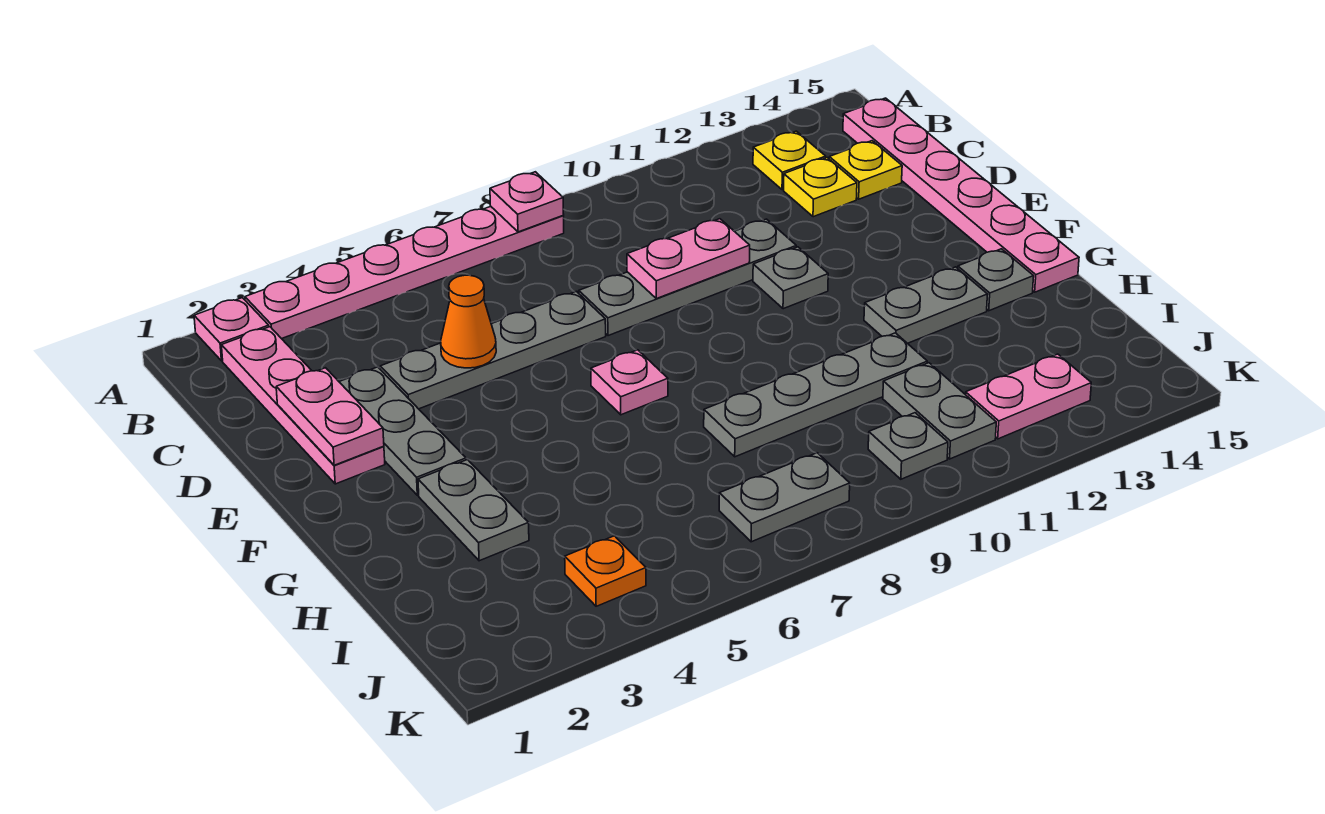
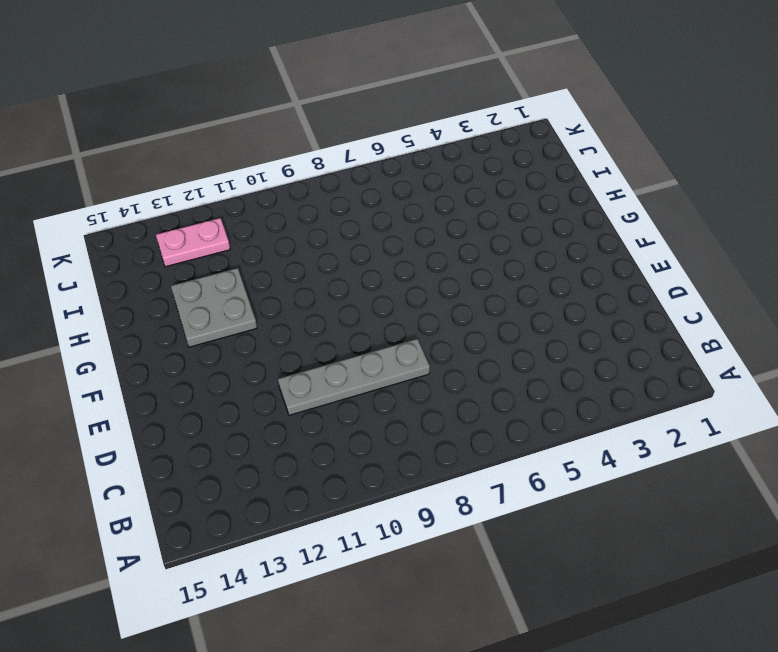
grey plate G12:H13 level 1 -> grey plate G12:G13 level 1
none -> pink plate A2 level 1
none -> pink plate A3:A8 level 1
none -> pink plate B2:E2 level 1

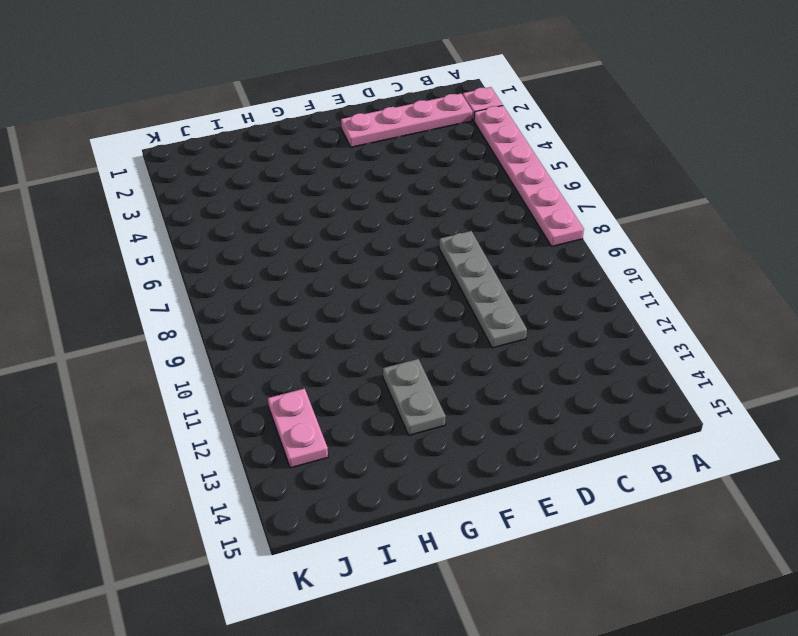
none -> yellow plate B13 level 1
none -> pink plate B15:G15 level 1
none -> yellow plate C13 level 1

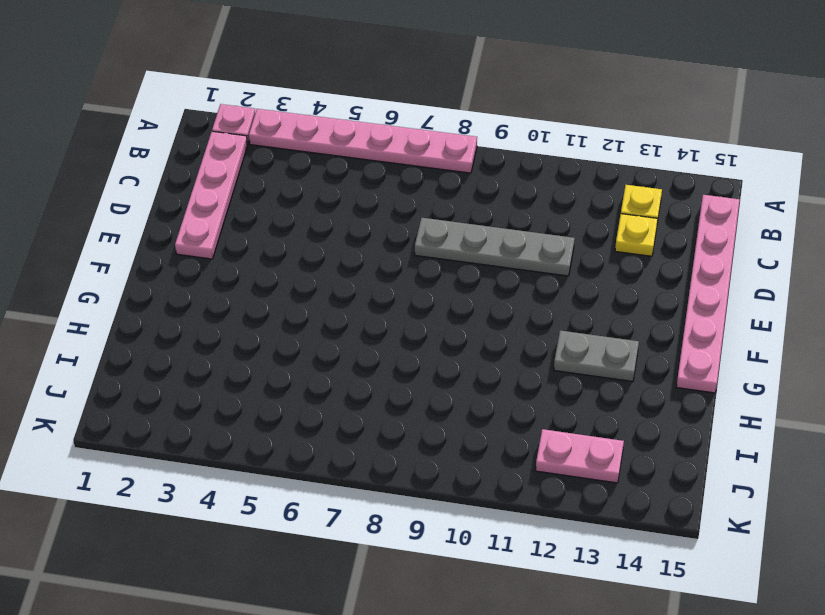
none -> yellow plate C14 level 1
none -> grey plate D3:F3 level 1
none -> grey plate D4:D7 level 1

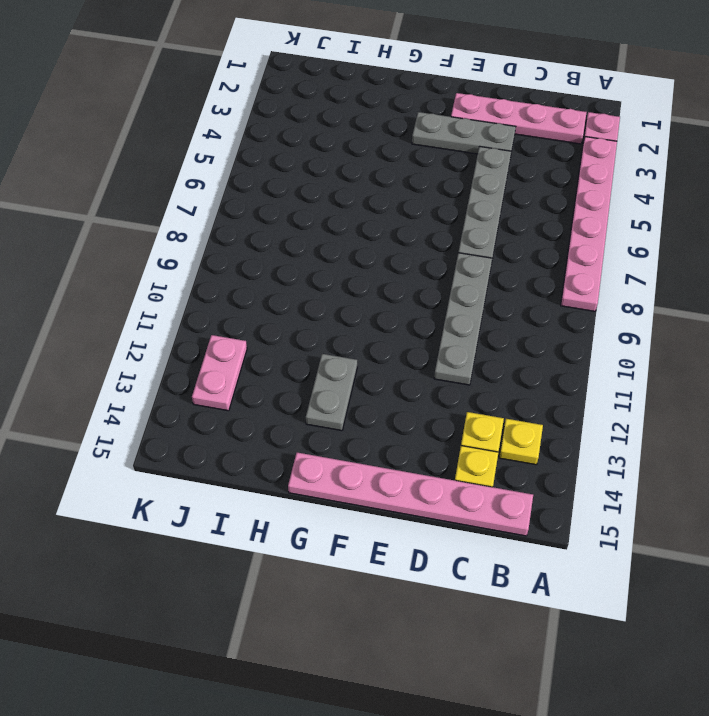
none -> grey plate E11 level 1
none -> pink plate F7 level 1
none -> grey plate G3:H3 level 1

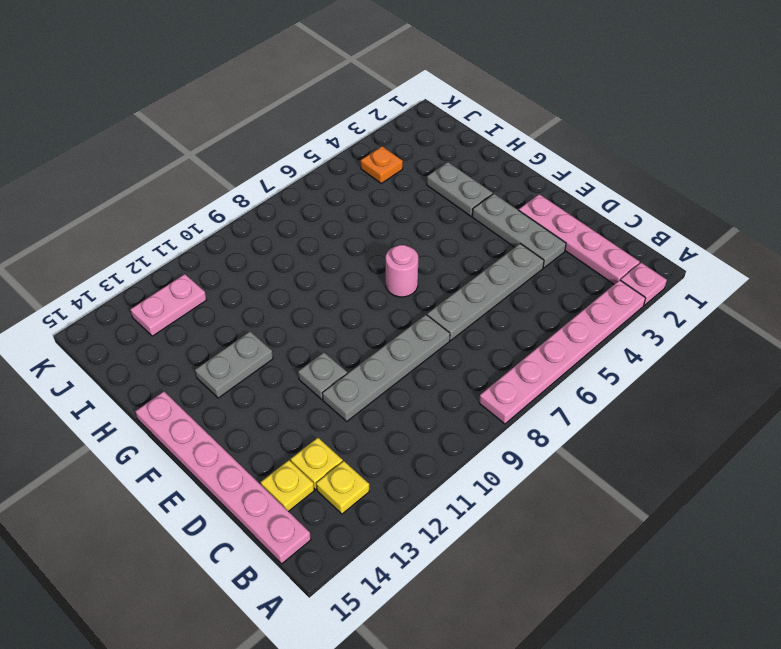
pink round brick F7 level 1 -> pink plate F7 level 1
none -> grey plate G14 level 1
none -> grey plate H8:H11 level 1
none -> grey plate I11:J11 level 1

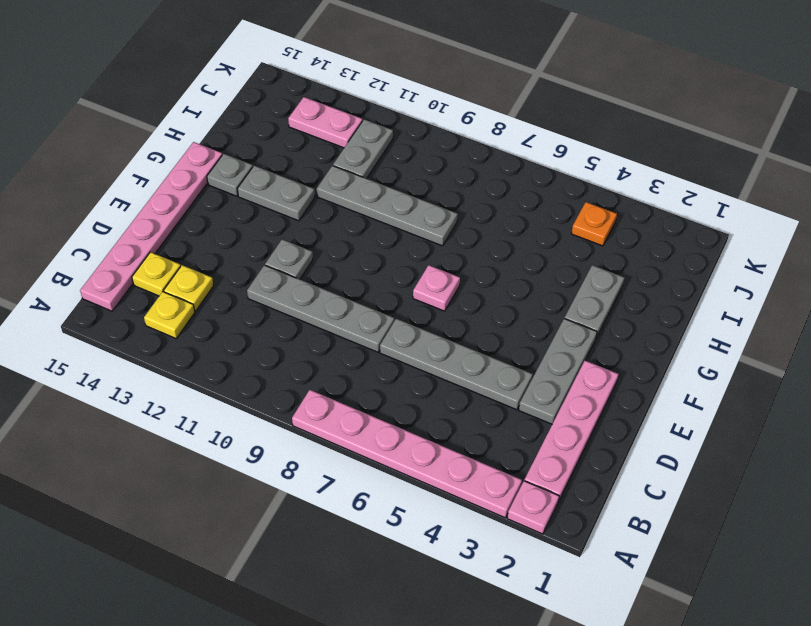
none -> grey plate J7:J8 level 1
none -> grey plate J10 level 1
none -> pink plate A8 level 2

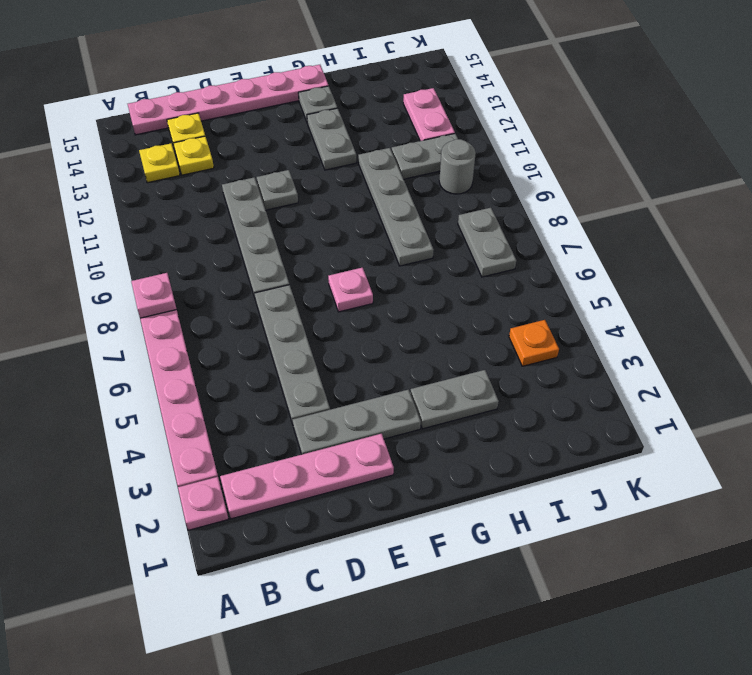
grey round brick J10 level 1 -> grey plate J10 level 1
none -> pink plate D2:E2 level 2
none -> orange cone D5 level 2
none -> pink plate D9:D10 level 2

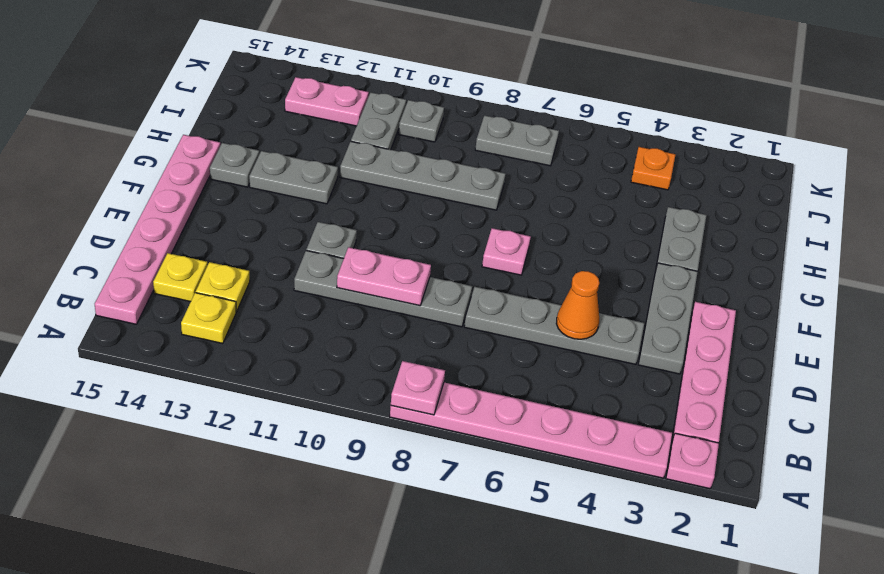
none -> pink plate D2:E2 level 2

